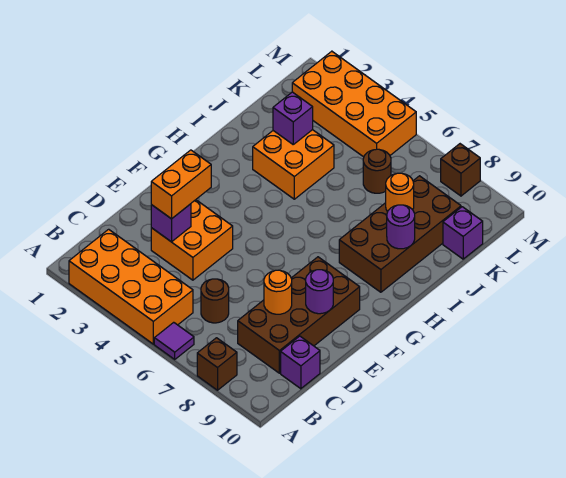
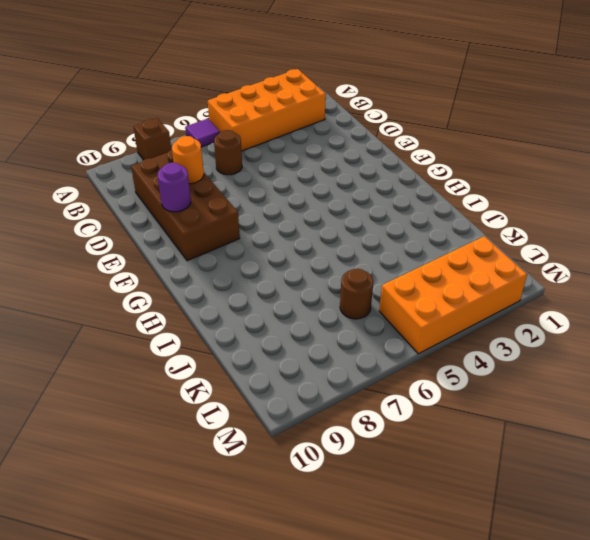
none -> purple brick C10 level 1
none -> orange brick D3:E4 level 1
none -> brown brick H8:K9 level 1

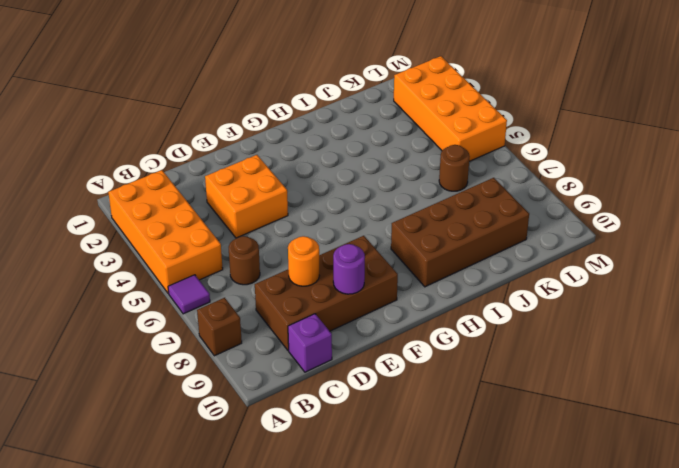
none -> orange brick I3:J4 level 1
none -> purple brick K10 level 1
none -> brown brick M8 level 1

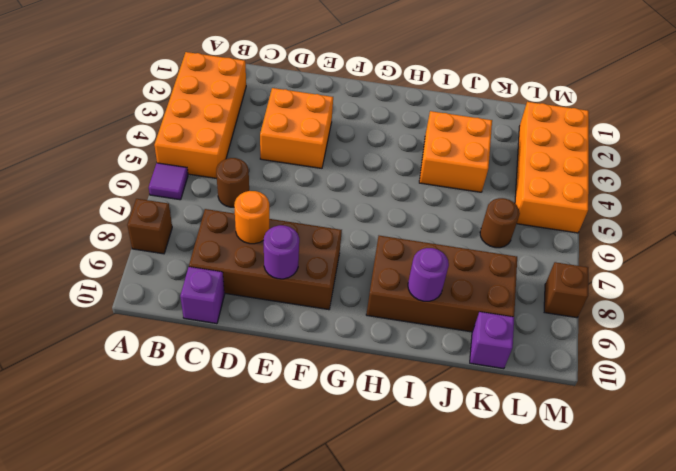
none -> purple brick D3 level 2
none -> purple brick J3 level 2
none -> orange round brick J8 level 2

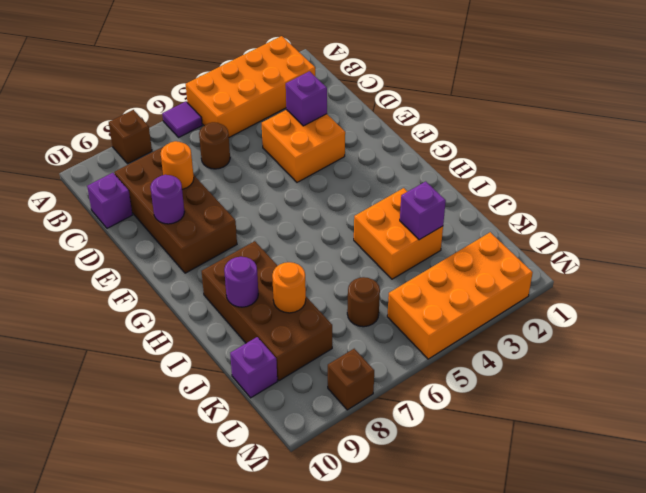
none -> orange brick D3:E3 level 3

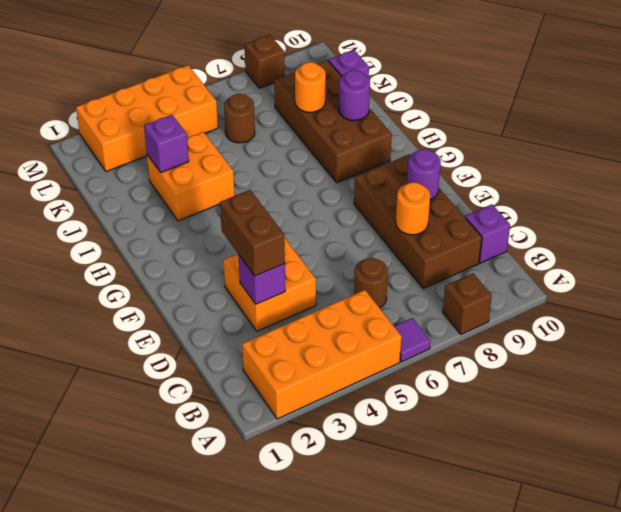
brown brick D3:E3 level 3 -> orange brick D3:E3 level 3

